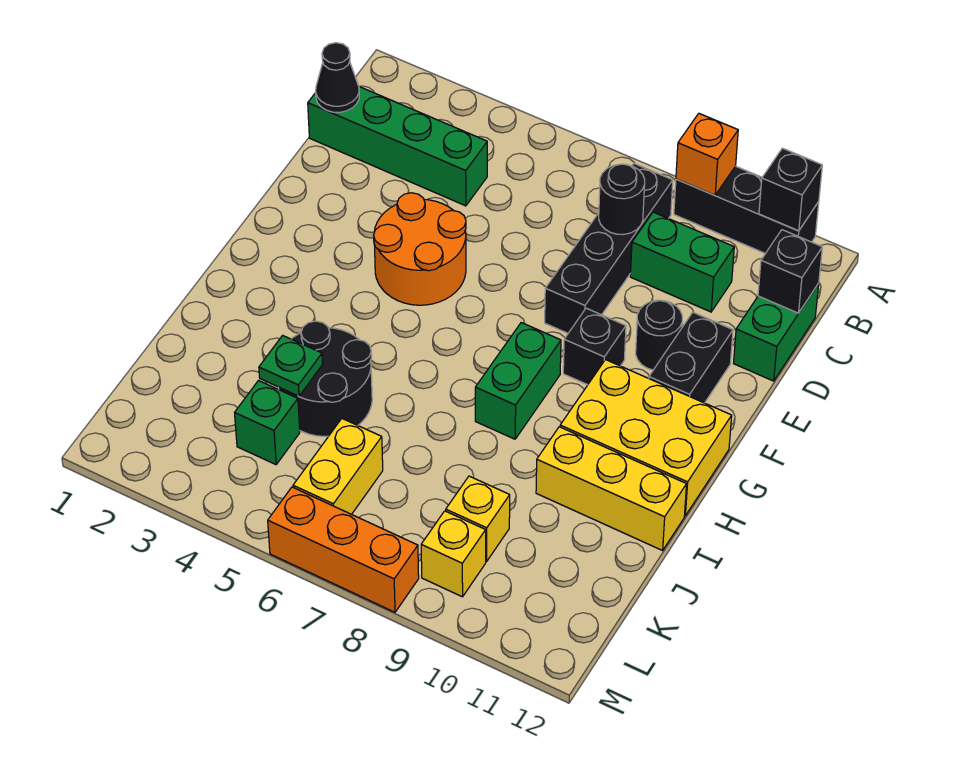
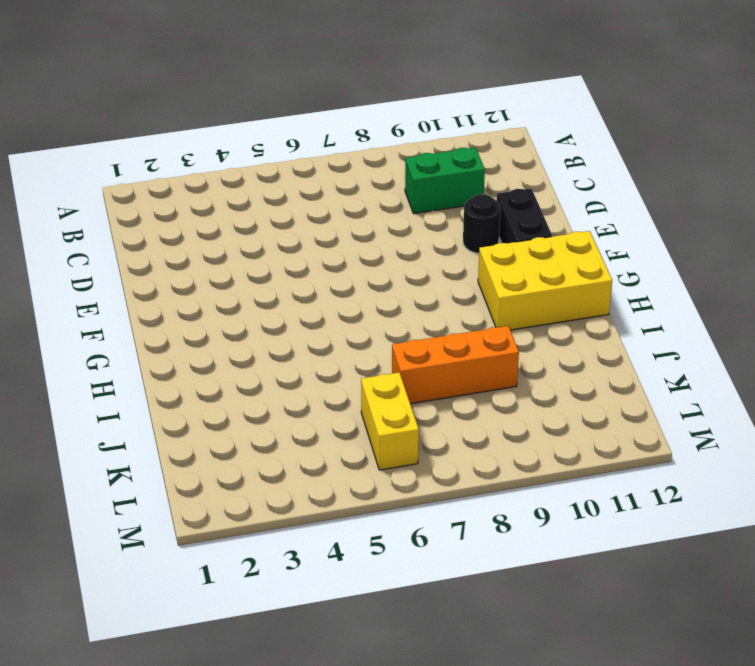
orange brick J7:J9 level 1 -> orange brick M6:M8 level 1
none -> black brick A9:A11 level 1
none -> black brick B8:E8 level 1
none -> green brick C1:C4 level 1

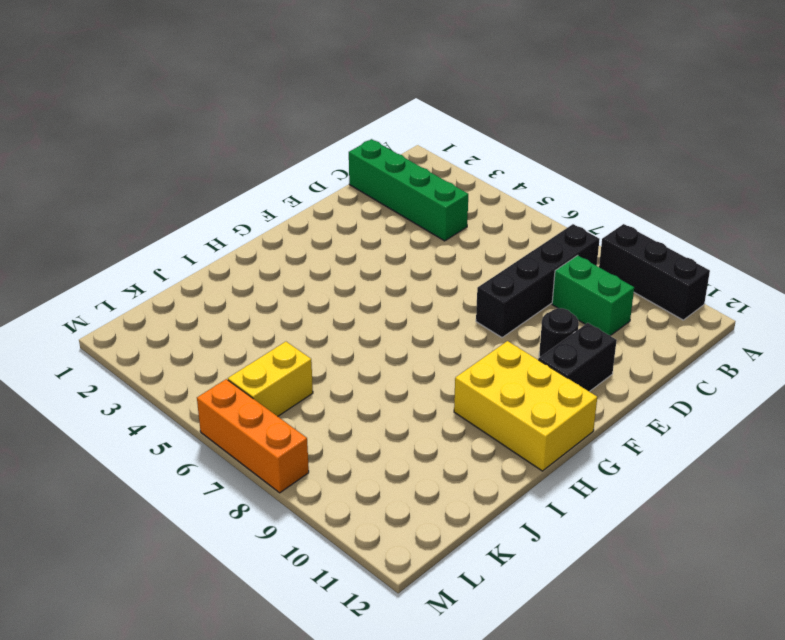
none -> green brick C12:D12 level 1
none -> orange round brick E4:F5 level 1
none -> black brick F9 level 1

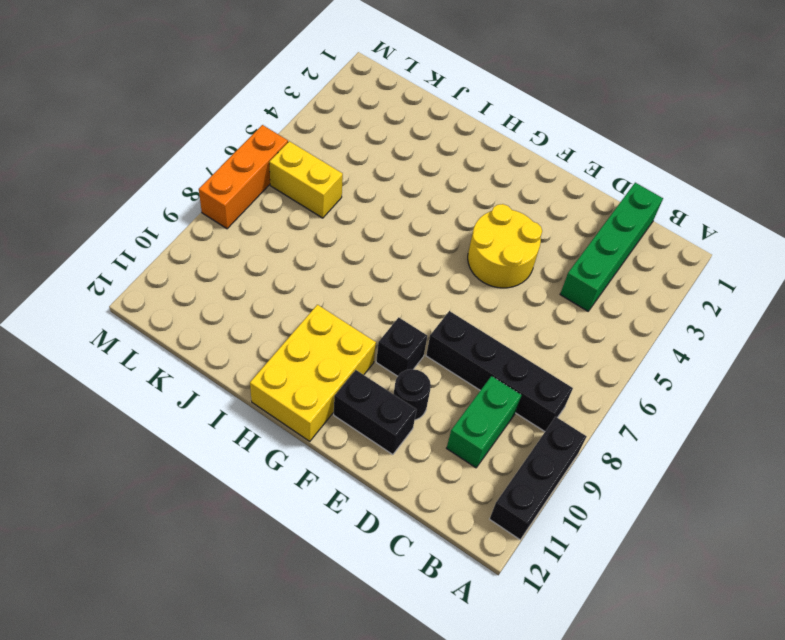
yellow round brick E4:F5 level 1 -> orange round brick E4:F5 level 1
none -> green brick C12:D12 level 1
none -> green brick G8:H8 level 1
none -> black round brick I4:J5 level 1

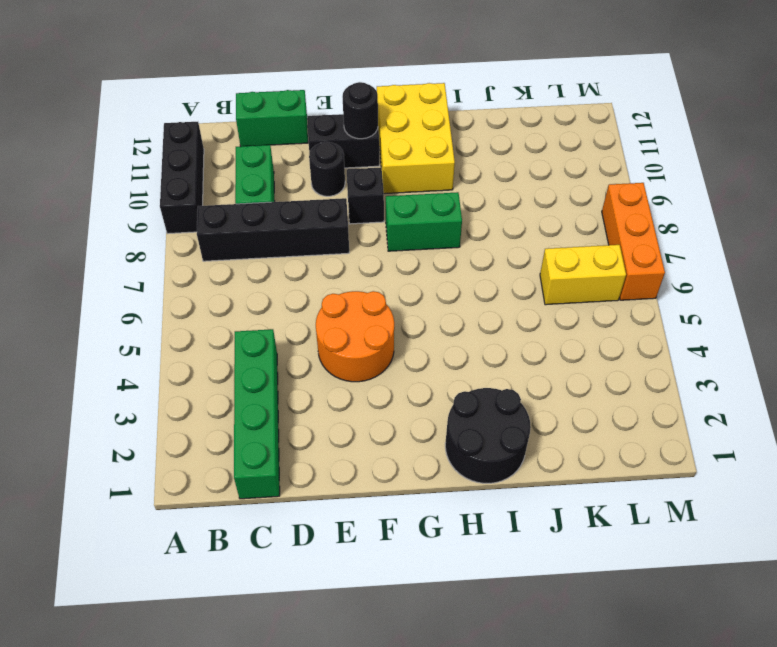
black round brick F11 level 2 -> black round brick C8 level 2
black round brick H1:I2 level 1 -> black round brick I4:J5 level 1
none -> yellow brick I10:I12 level 1
none -> green brick K4 level 1
none -> yellow brick K9 level 1

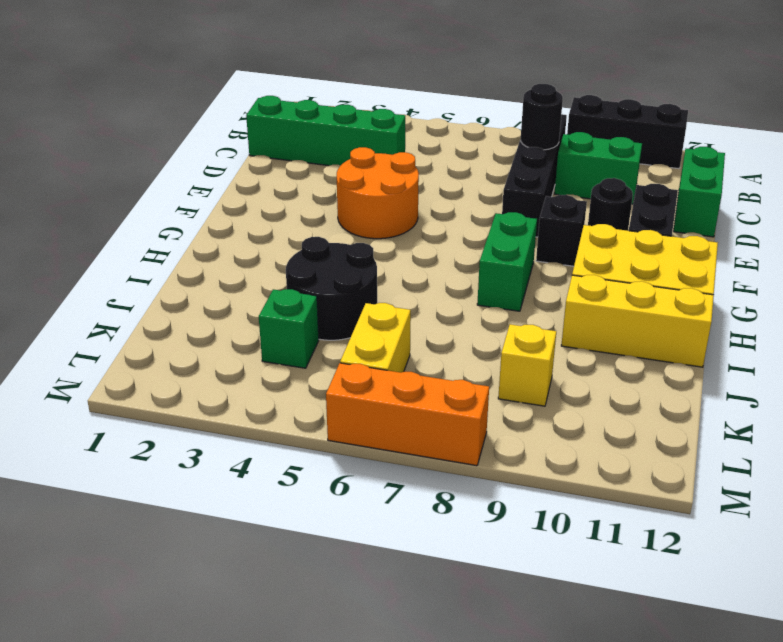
none -> yellow brick L9 level 1
none -> orange brick A9 level 2
none -> black brick A11 level 2

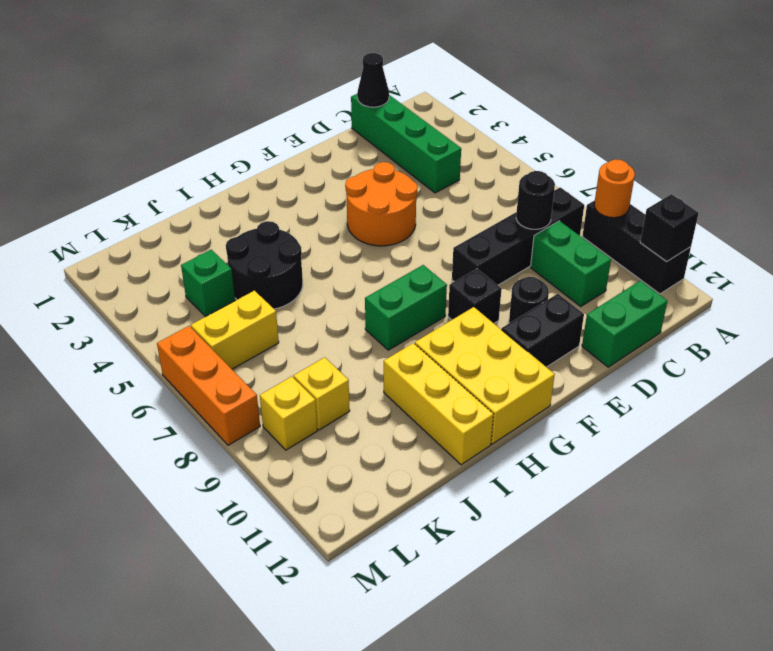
orange round brick A9 level 2 -> orange brick A9 level 2
none -> black brick C12 level 2
none -> green plate J4 level 2

